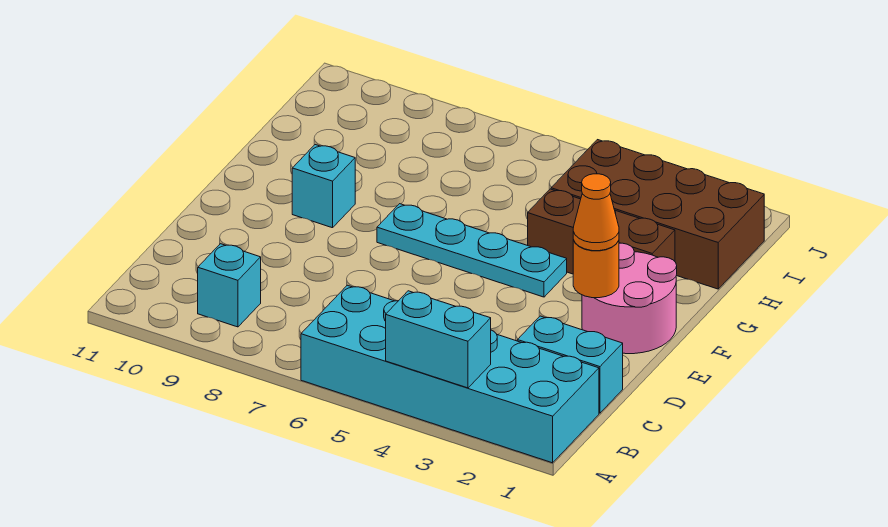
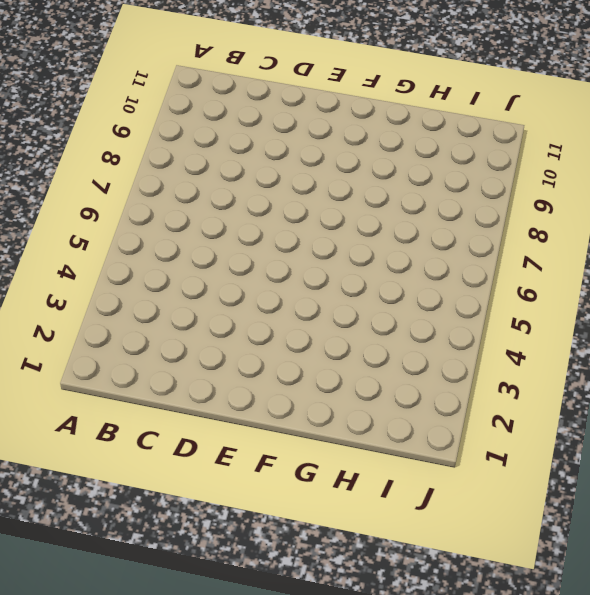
none -> cyan brick A1:B6 level 1
none -> cyan brick B9 level 1

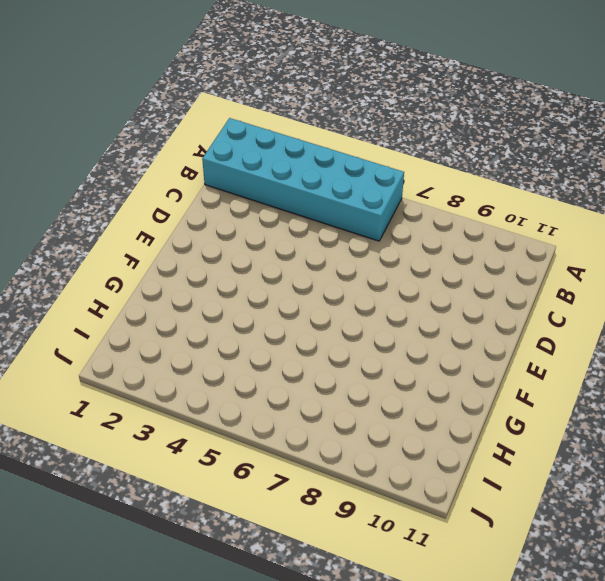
none -> cyan brick B9 level 1
none -> cyan brick C1:C2 level 1

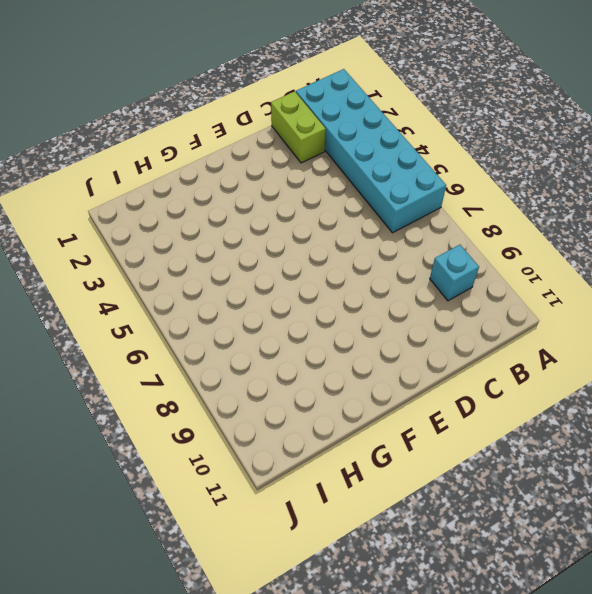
lime brick C1:C2 level 1 -> cyan brick C1:C2 level 1
none -> pink round brick E1:F2 level 1
none -> cyan plate F4:F7 level 1

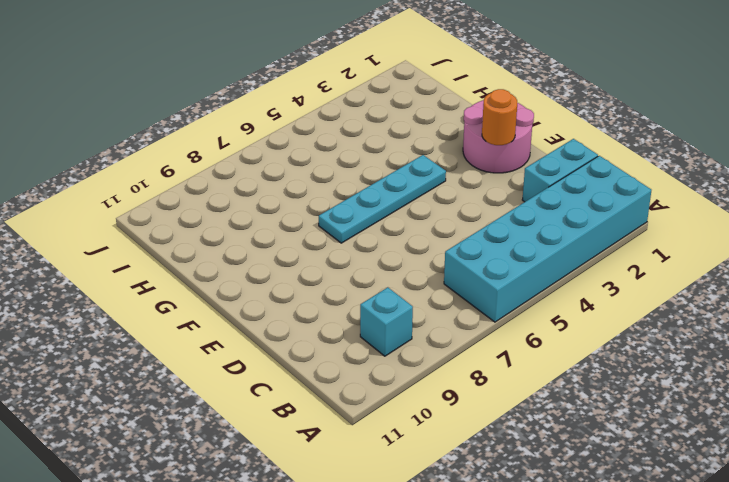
none -> cyan brick F9 level 1
none -> brown brick G2:G4 level 1

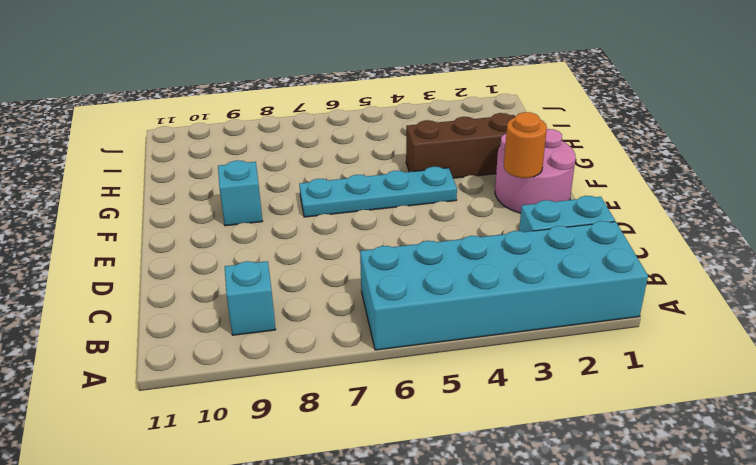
none -> brown brick H1:I4 level 1
none -> cyan brick A3:A4 level 2

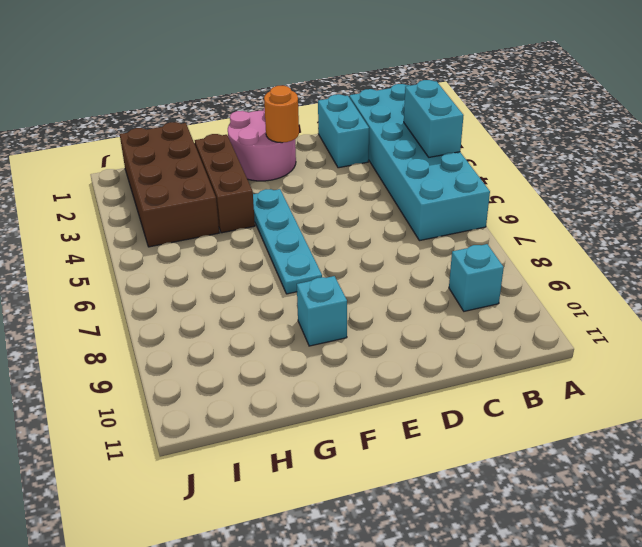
none -> orange cone E2 level 3

